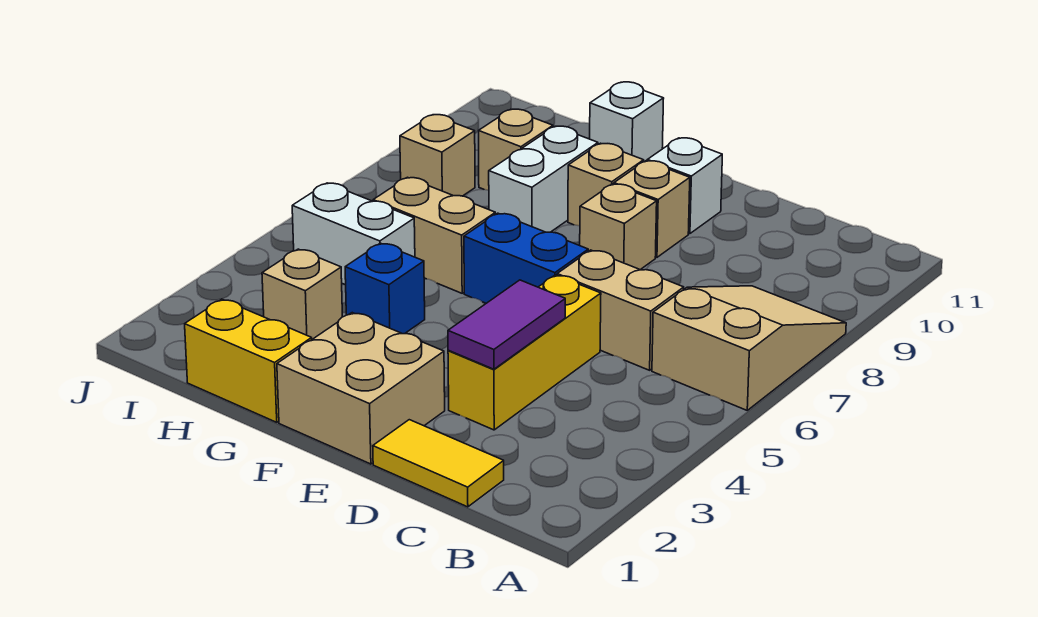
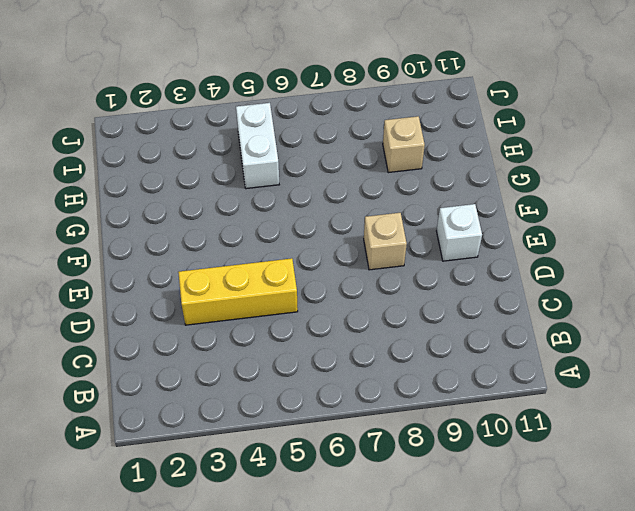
none -> tan slope A6:B8 level 1 top 6
none -> yellow tile C1:D1 level 1
none -> tan brick C6:D6 level 1

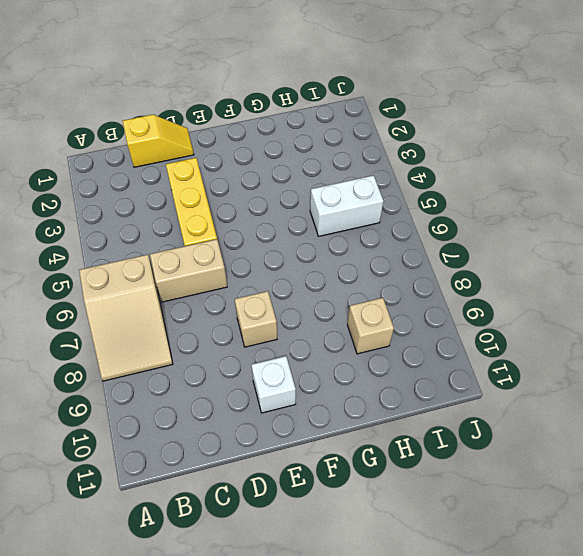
yellow slope C1:D1 level 1 top C -> yellow tile C1:D1 level 1
none -> tan brick E1:F2 level 1
none -> blue brick E6:F6 level 1
none -> tan brick E9 level 1

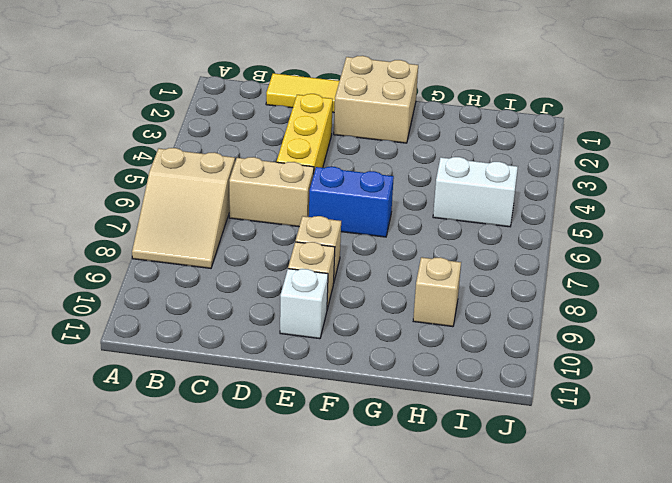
none -> tan brick F9 level 1
none -> yellow brick G1:H1 level 1
none -> blue brick G4 level 1

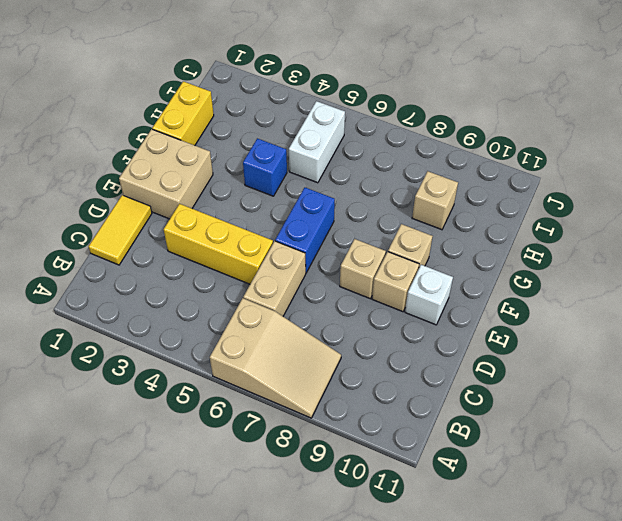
none -> tan brick G6:H6 level 1
none -> white brick G8:G9 level 1
none -> white brick G11 level 1

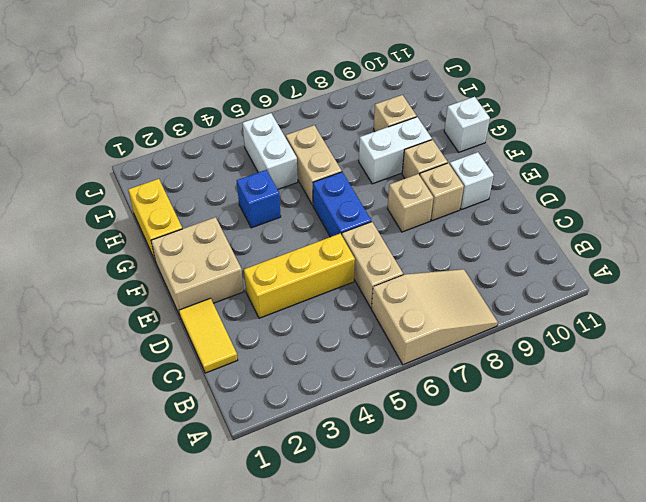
none -> tan brick H3 level 1
none -> tan brick I8 level 1
none -> purple tile D3:D4 level 2

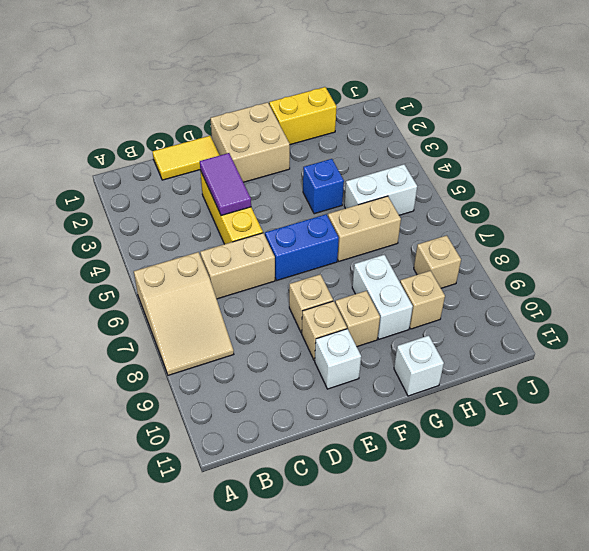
none -> tan brick H3 level 1

